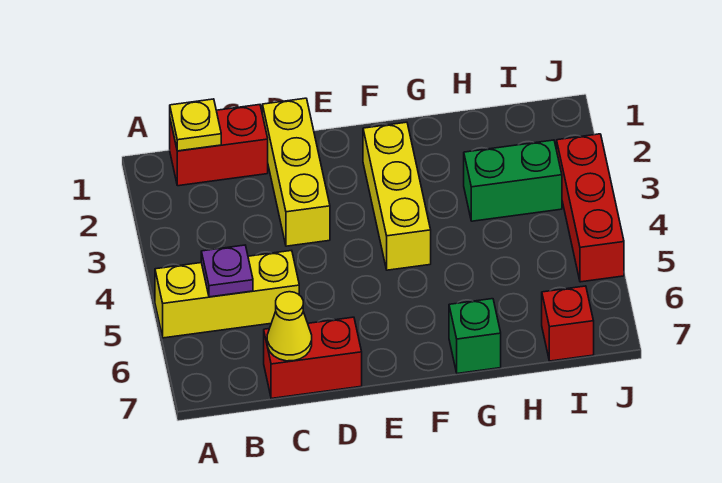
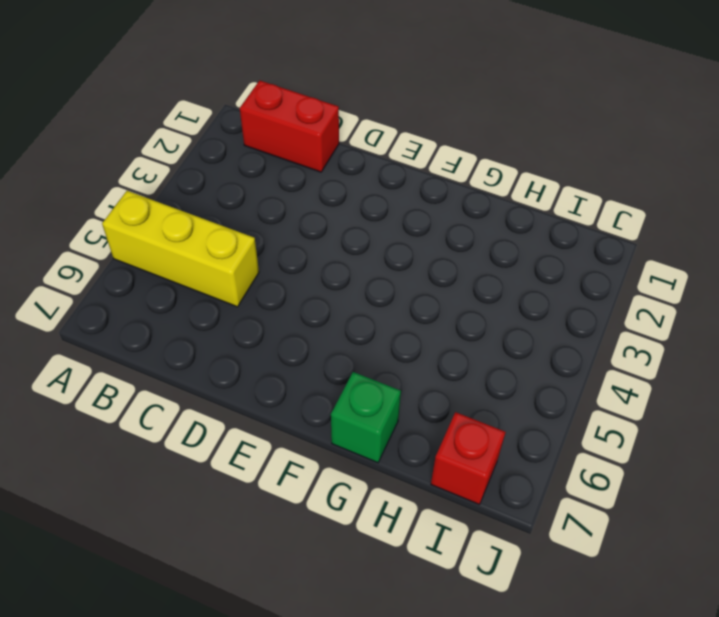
none -> red brick C7:D7 level 1
none -> yellow brick D1:D3 level 1
none -> yellow brick F2:F4 level 1

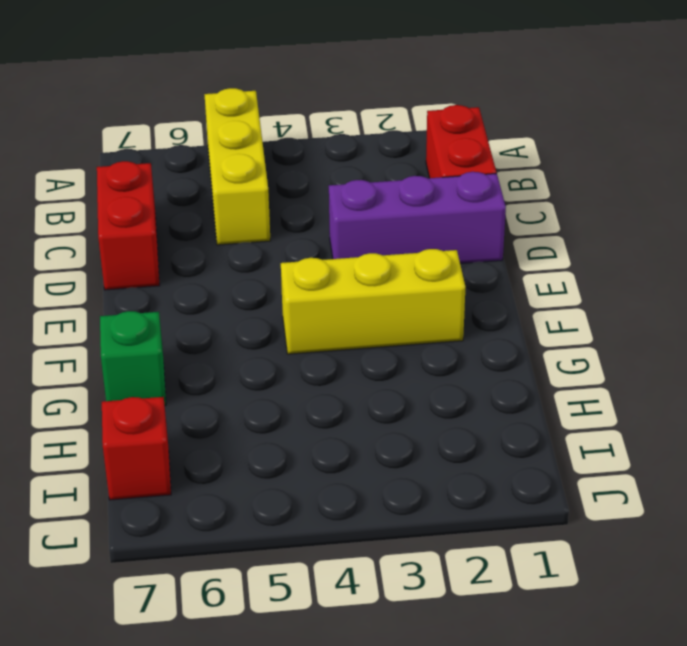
purple brick D1:D3 level 1 -> yellow brick D1:D3 level 1
none -> green brick H3:I3 level 1
none -> red brick J3:J5 level 1
none -> yellow plate B1 level 2

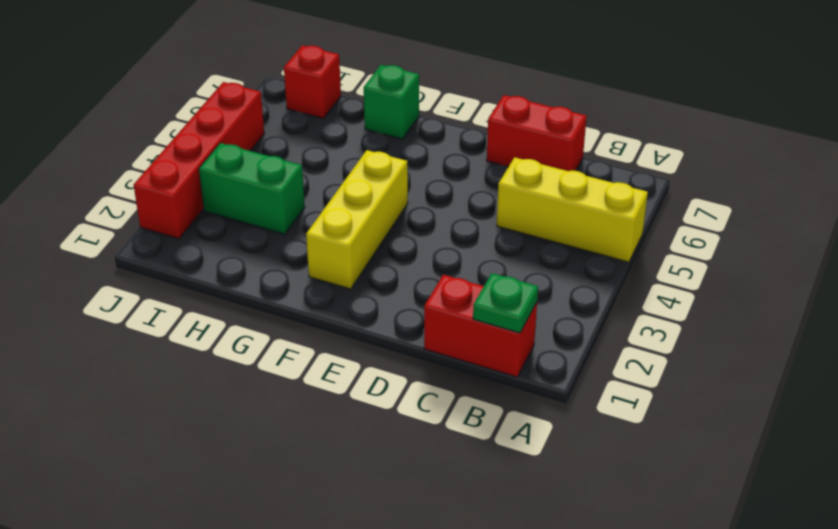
green plate B1 level 2 -> yellow plate B1 level 2
red brick J2:J5 level 1 -> red brick J3:J5 level 1
none -> yellow brick D1:D3 level 1
none -> purple plate B5 level 2
none -> yellow cone C7 level 2

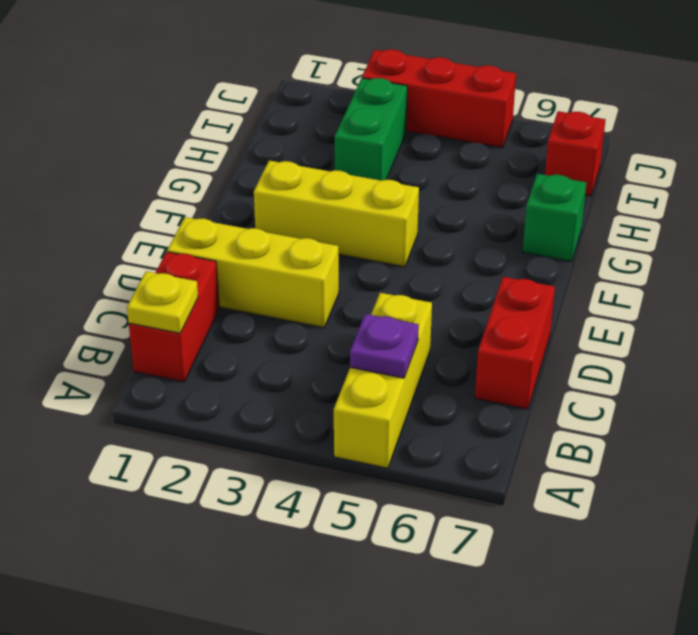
none -> yellow cone C7 level 2

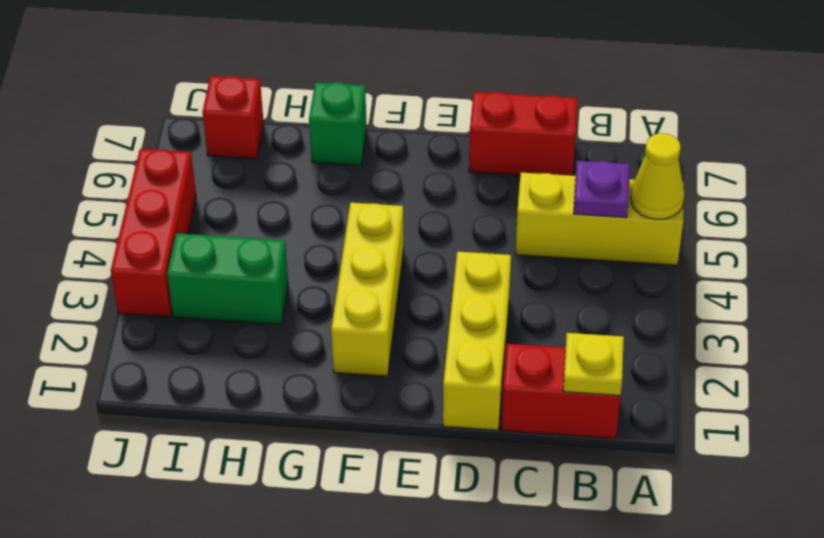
yellow cone A5 level 2 -> yellow cone C7 level 2

